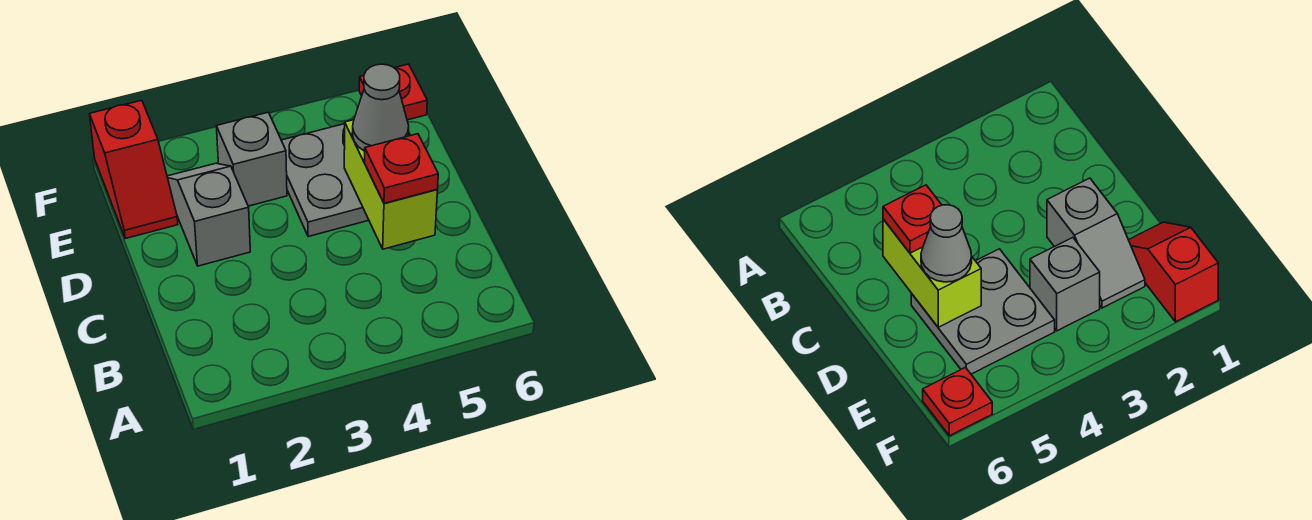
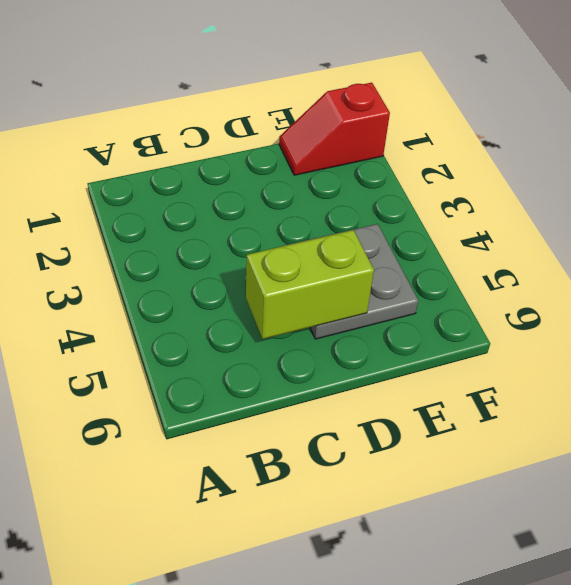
none -> grey slope D2:E2 level 1 top D
none -> grey brick E3 level 1

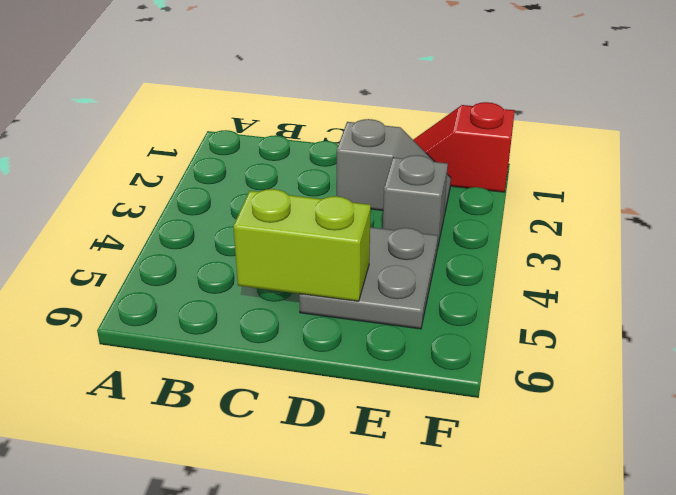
none -> red plate F6 level 1
none -> red plate C5 level 3

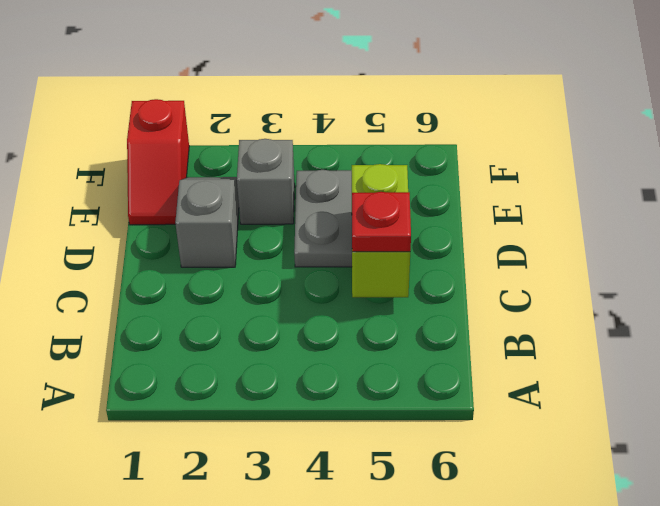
none -> red plate F6 level 1
none -> grey cone D5 level 3

